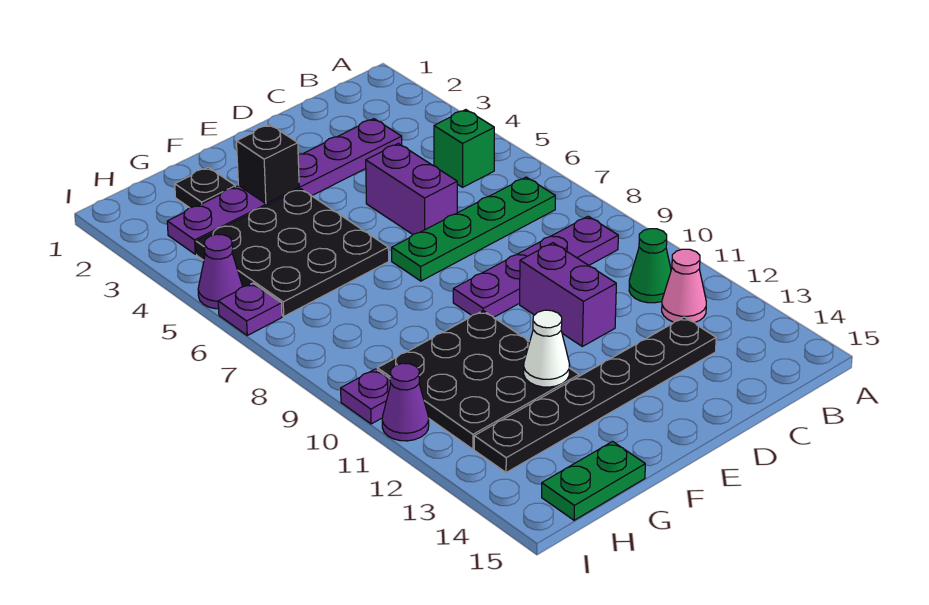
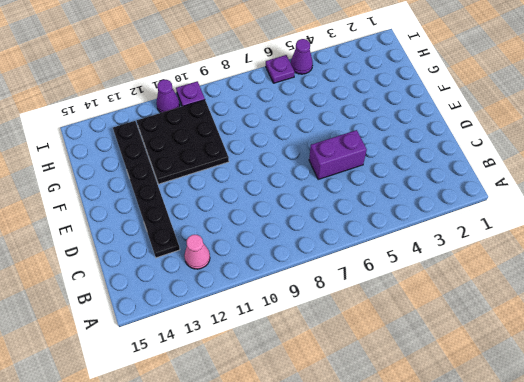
none -> green brick B5 level 1
none -> green plate B7:E7 level 1
none -> purple plate B9:E9 level 1

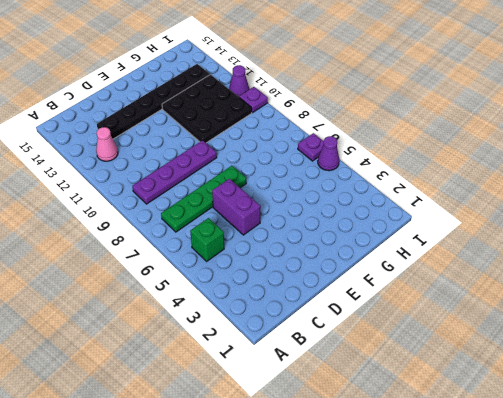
none -> green cone B11 level 1
none -> purple plate C3:H3 level 1
none -> purple brick D10:D11 level 1

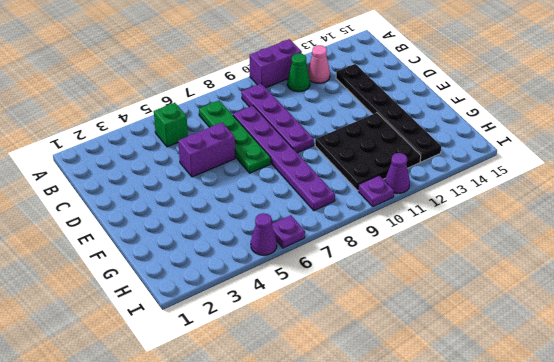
purple brick A10:A11 level 1 -> purple brick D10:D11 level 1
purple plate C8:H8 level 1 -> purple plate C3:H3 level 1
none -> black plate F4:H6 level 1
none -> black plate G2 level 1
none -> green plate G15:H15 level 1

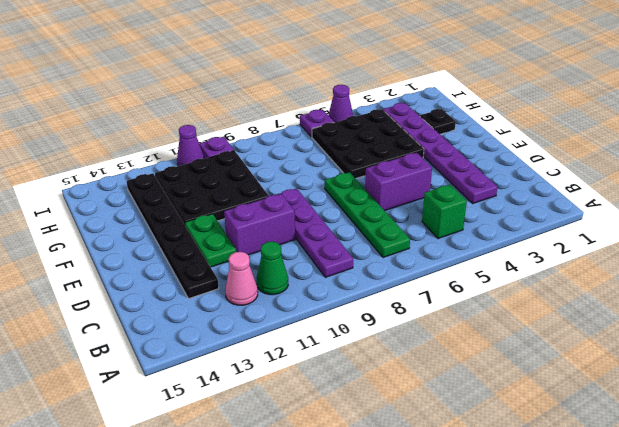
green plate D12:E12 level 1 -> green plate G15:H15 level 1
none -> black brick F3 level 2
none -> white cone F12 level 2

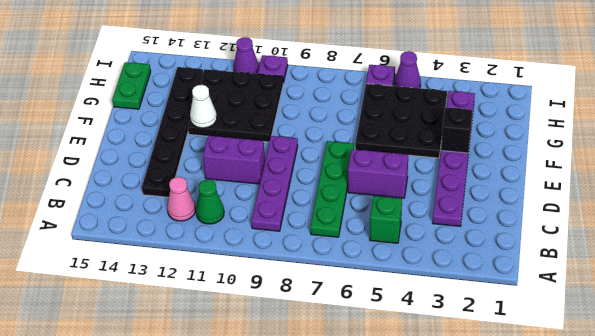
none -> black plate G2 level 1

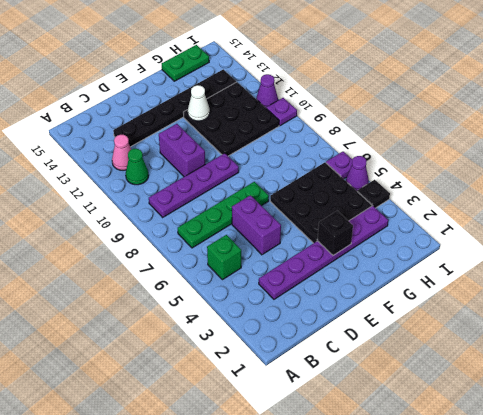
black plate I4 level 1 -> black plate G2 level 1

